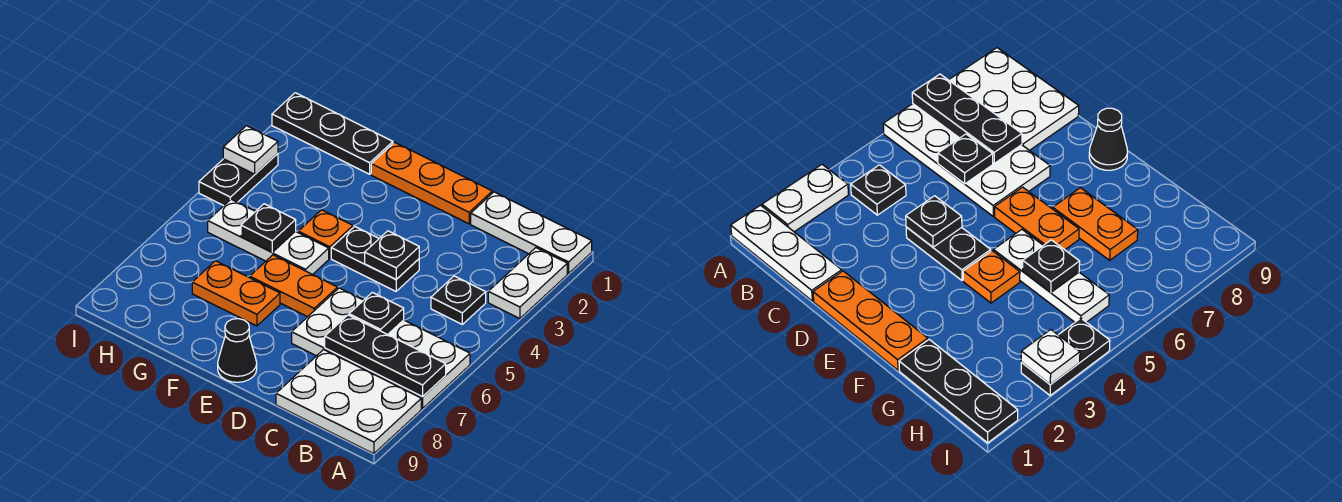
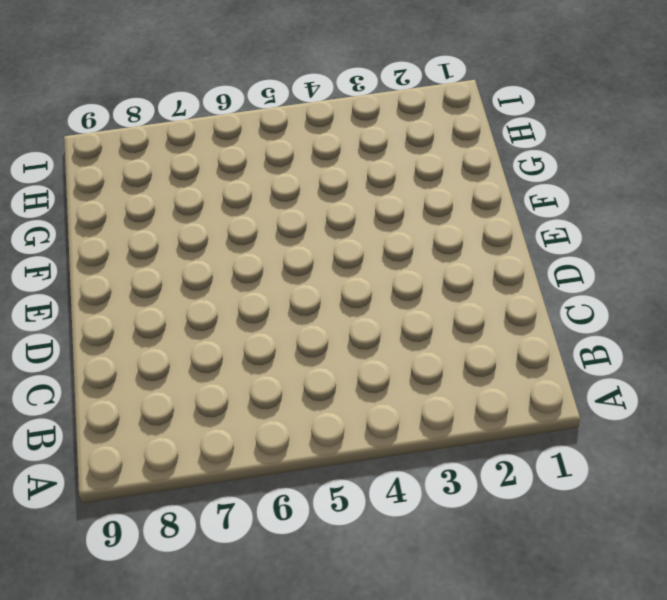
none -> white plate A1:C1 level 1
none -> white plate A2:A3 level 1
none -> white plate A6:D7 level 1

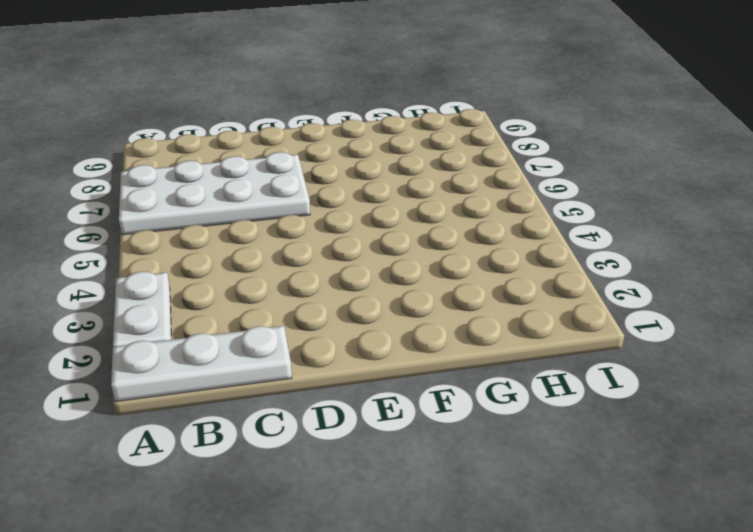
none -> white plate A8:C9 level 1
none -> black plate B4 level 1
none -> orange plate D1:F1 level 1

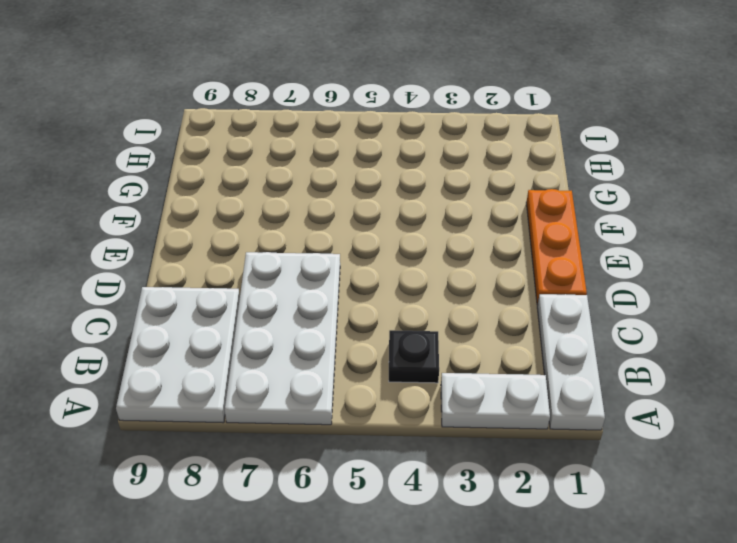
none -> black plate D4:E4 level 1
none -> orange plate E6:F6 level 1
none -> black cone E9 level 1

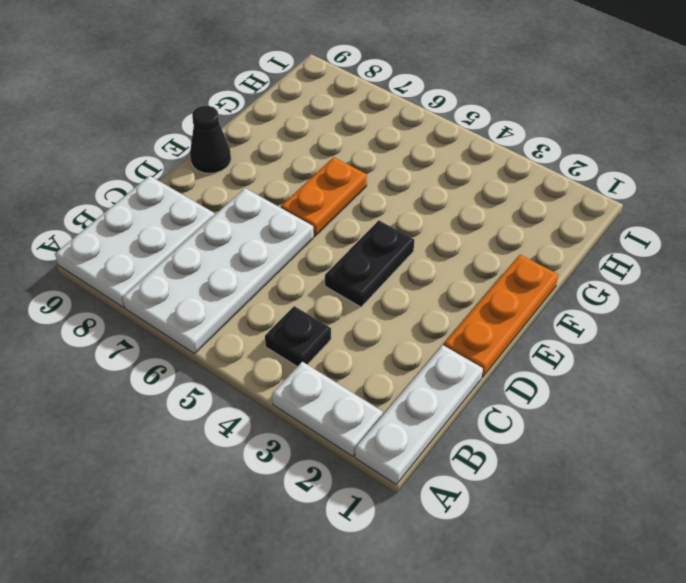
none -> orange plate F4 level 1
none -> white plate F5:H5 level 1
none -> orange plate F7:G7 level 1

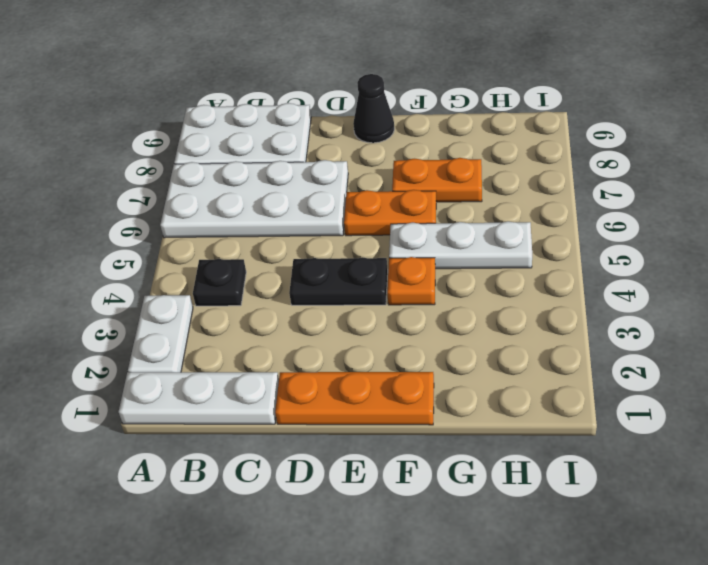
none -> black plate G1:I1 level 1
none -> black plate I3:I4 level 1
none -> black plate A7:C7 level 2

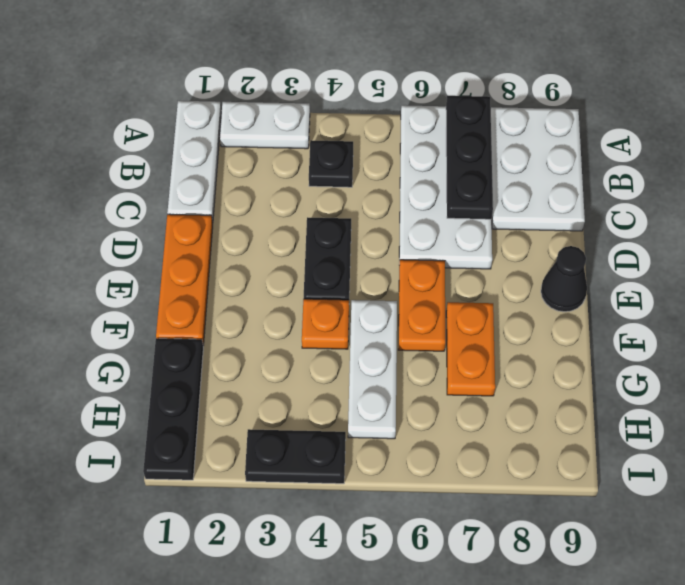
none -> black plate C6 level 2
none -> black plate D4 level 2
none -> black plate G5 level 2

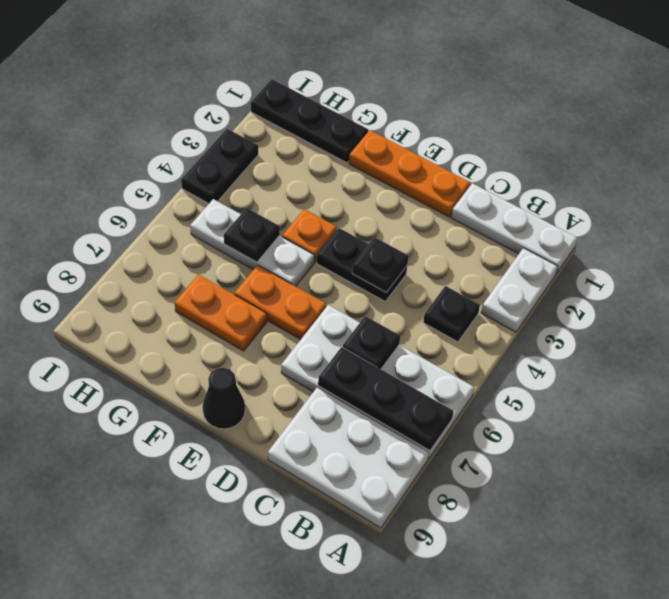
none -> white plate I3 level 2

